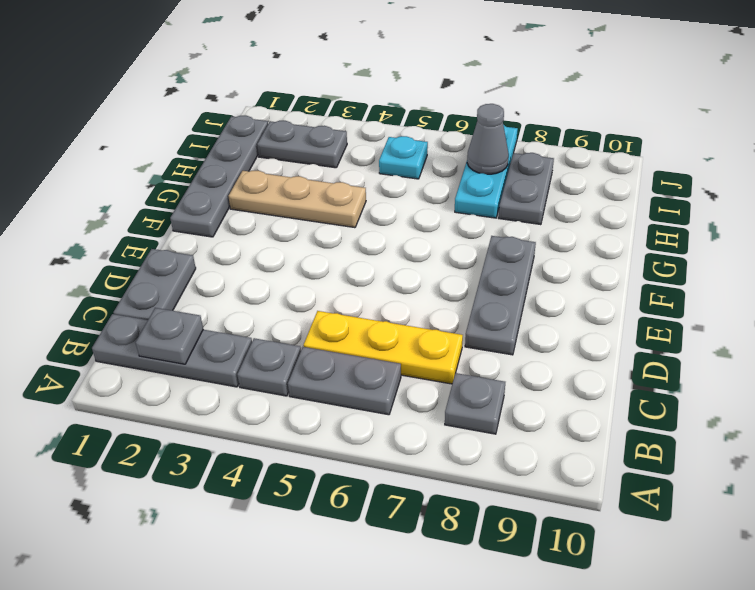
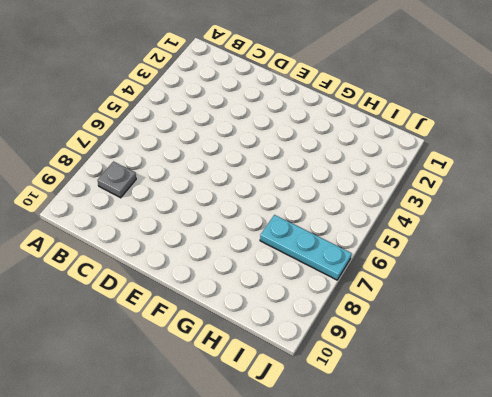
none -> grey plate B1:B3 level 1
none -> grey plate B4 level 1
none -> grey plate B5:B6 level 1

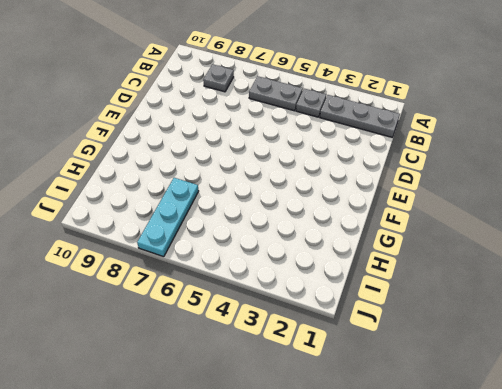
none -> grey plate C1:D1 level 1
none -> yellow plate C5:C7 level 1
none -> grey plate D8:F8 level 1

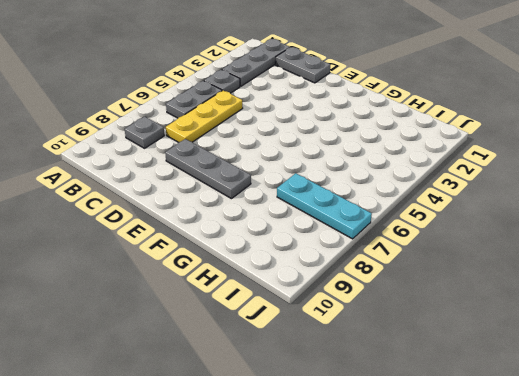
none -> grey plate F1:I1 level 1
none -> tan plate G2:G4 level 1
none -> grey plate H8:I8 level 1

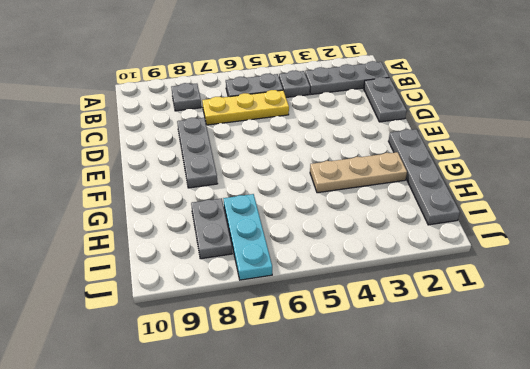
none -> grey plate I2:I3 level 1
none -> cyan plate I5 level 1
none -> grey plate B2 level 2

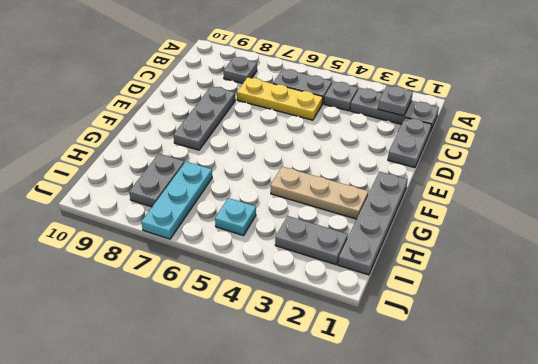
none -> grey cone I7 level 2

